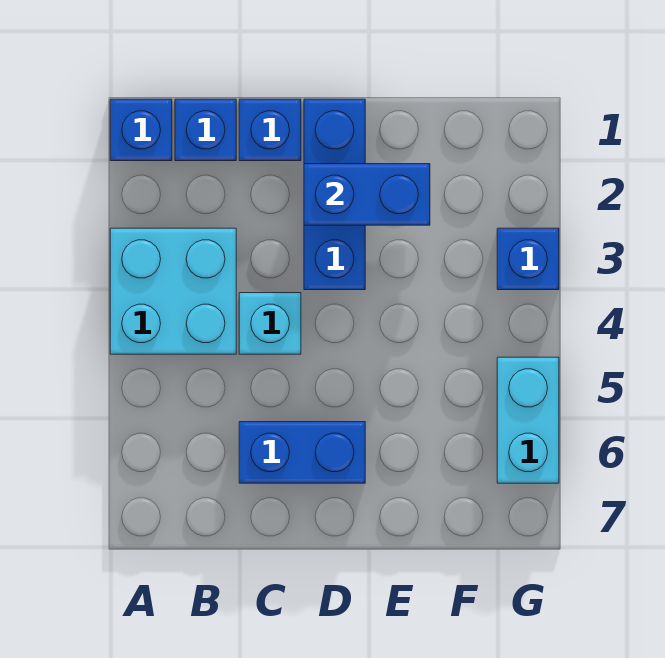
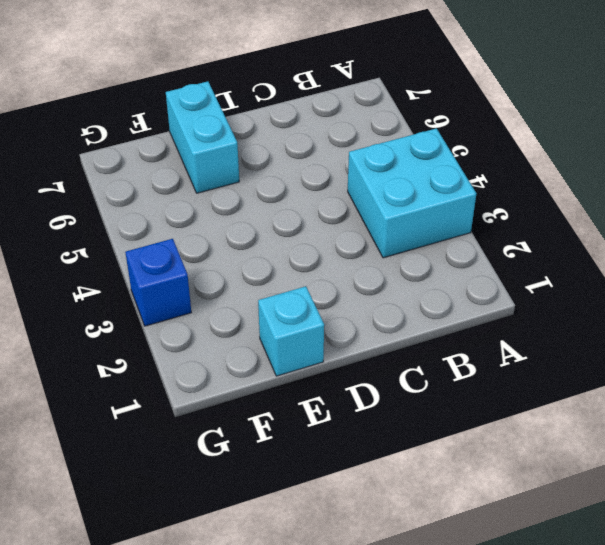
cyan brick E1 level 1 -> cyan brick C4 level 1
cyan brick E6:E7 level 1 -> cyan brick G5:G6 level 1
none -> blue brick A1 level 1
none -> blue brick B1 level 1

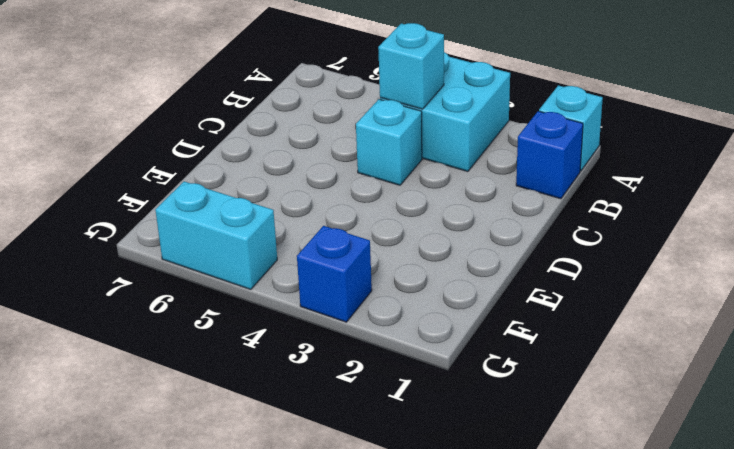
cyan brick A1 level 1 -> blue brick A1 level 1
cyan brick B4 level 2 -> none
none -> blue brick C1 level 1
none -> blue brick C6:D6 level 1

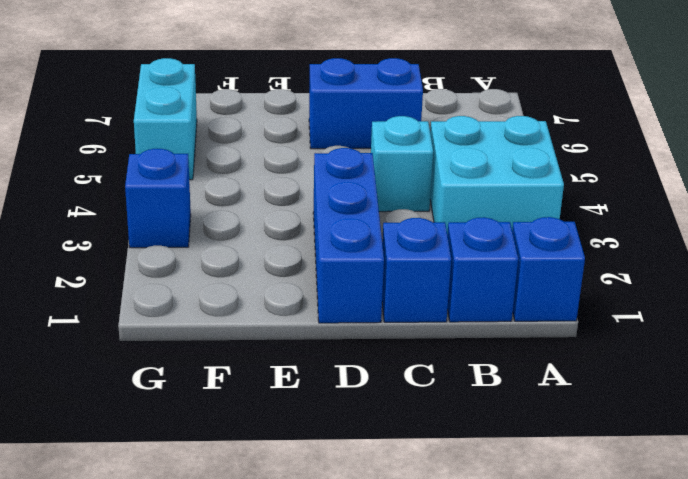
none -> blue brick D2:E2 level 2

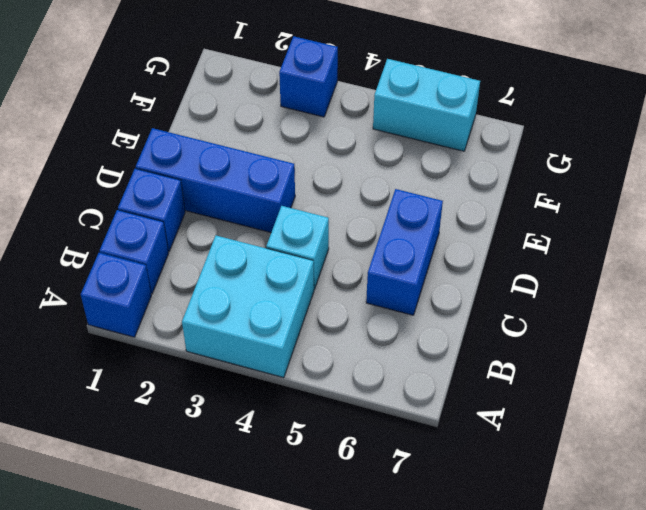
none -> blue brick D2:E2 level 2

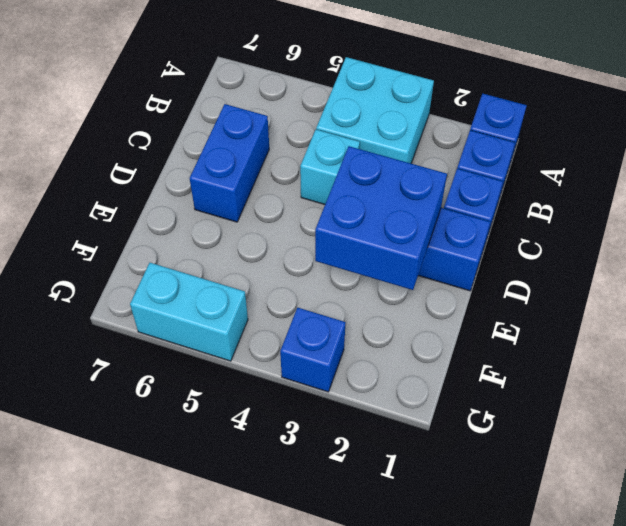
blue brick D2:E3 level 2 -> blue brick D2:E2 level 2

